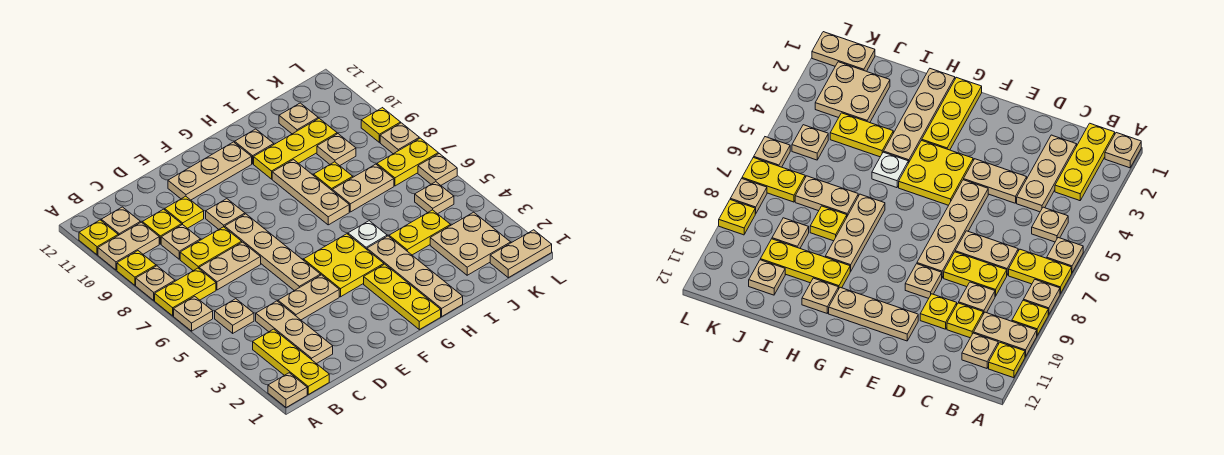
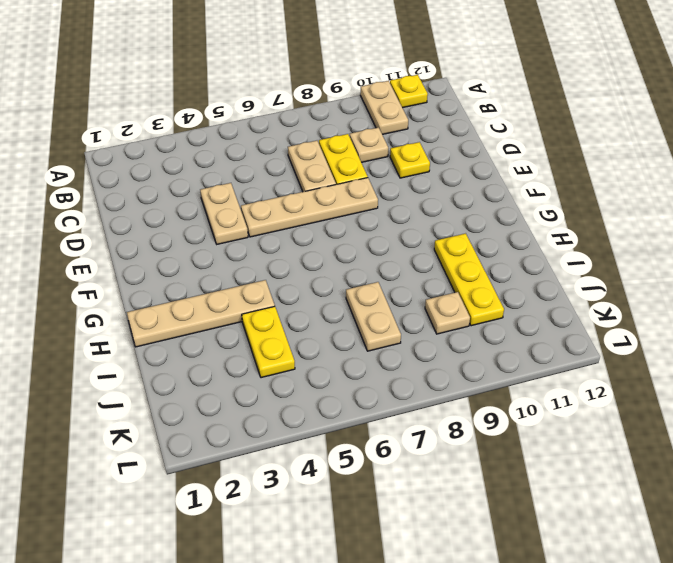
none -> tan plate A1 level 1
none -> tan plate A6 level 1
none -> yellow plate A7:B7 level 1
none -> tan plate A8 level 1

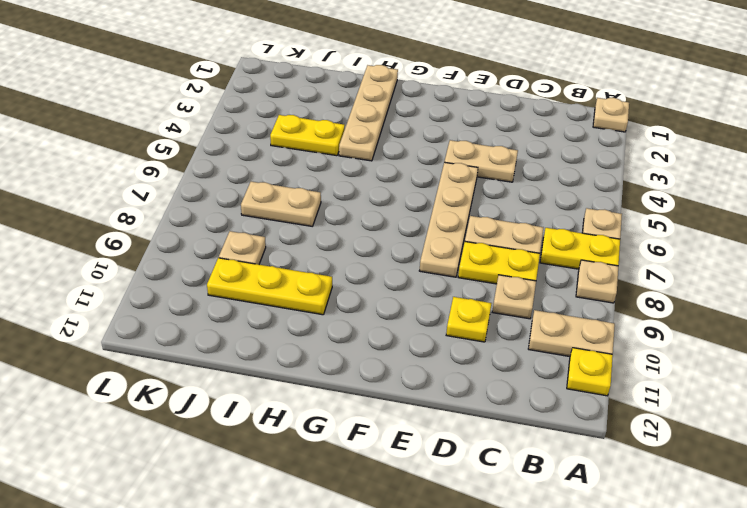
none -> yellow plate A9 level 1
none -> yellow plate B1:B3 level 1
none -> tan plate B5 level 1
none -> tan plate B11 level 1

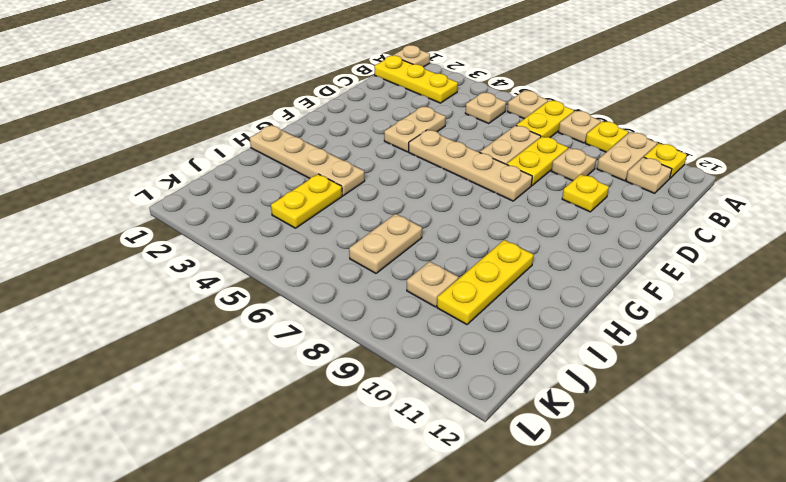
none -> tan plate C2:C4 level 1
none -> yellow plate C10 level 1
none -> tan plate E9 level 1
none -> tan plate E11:G11 level 1

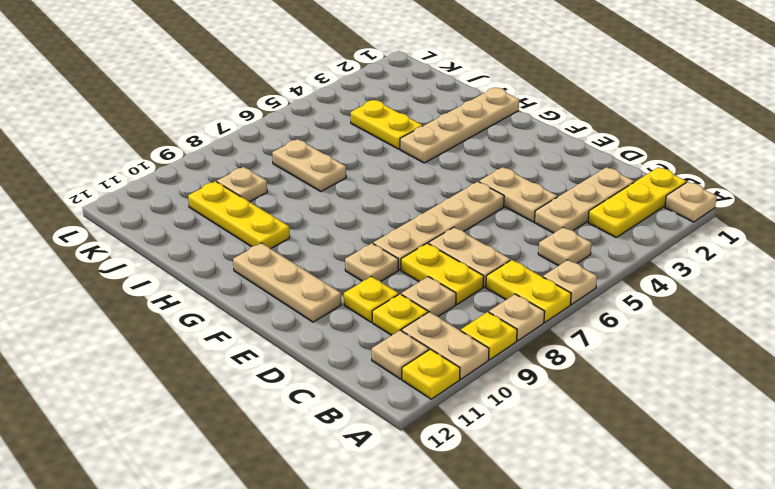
none -> yellow plate F4:G5 level 1
none -> yellow plate G1:G3 level 1
none -> white plate H5 level 1
none -> tan plate H7:H9 level 1

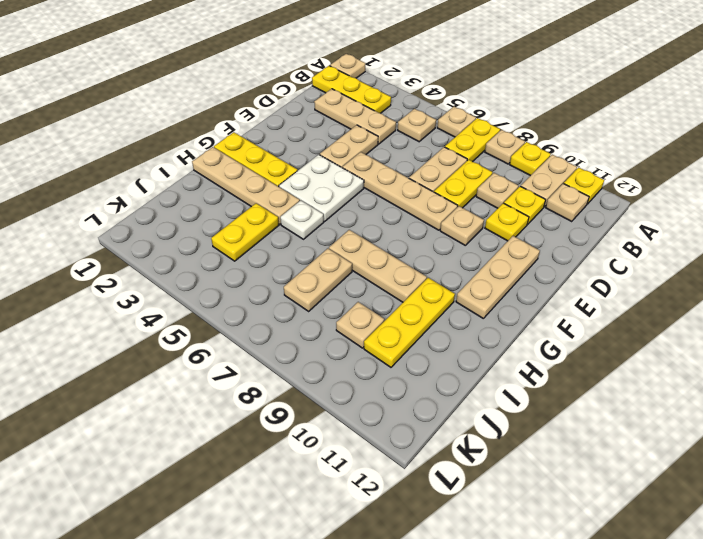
white plate F4:G5 level 1 -> yellow plate F4:G5 level 1
none -> tan plate H11 level 1
none -> yellow plate I8 level 1
none -> tan plate J2:K3 level 1
none -> tan plate J11 level 1

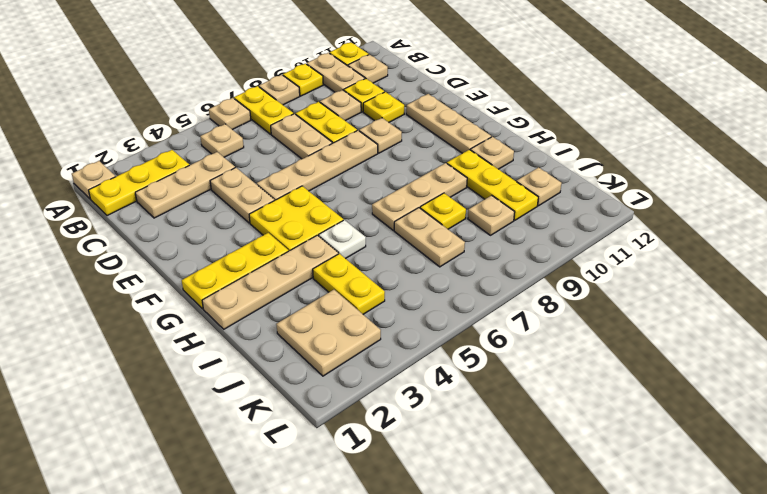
none -> tan plate K1:L1 level 1
none -> tan plate K5 level 1
none -> yellow plate K7:L7 level 1
none -> tan plate L6 level 1

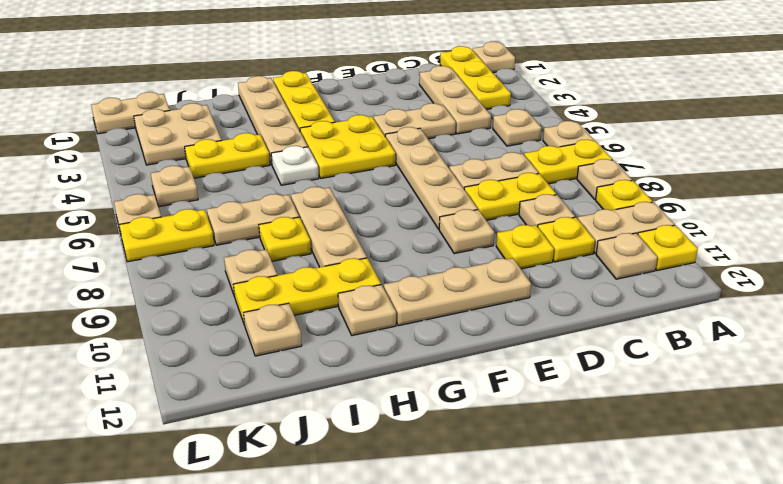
none -> tan plate L8 level 1
none -> yellow plate L9 level 1

